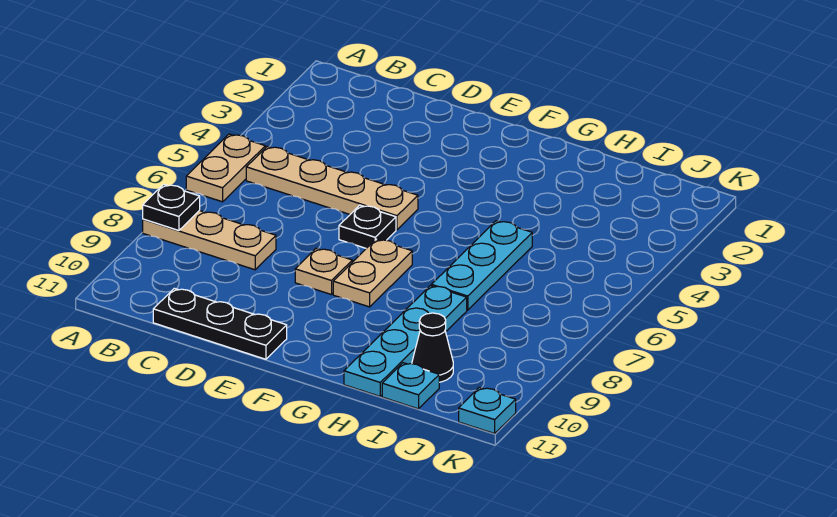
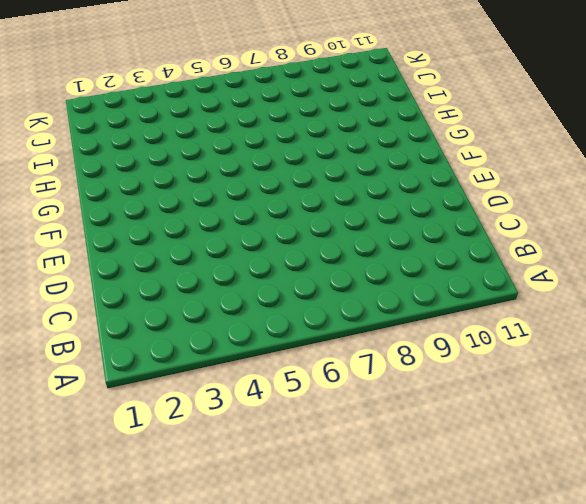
none -> tan plate A5:A6 level 1
none -> tan plate A8:C8 level 1
none -> tan plate B5:E5 level 1

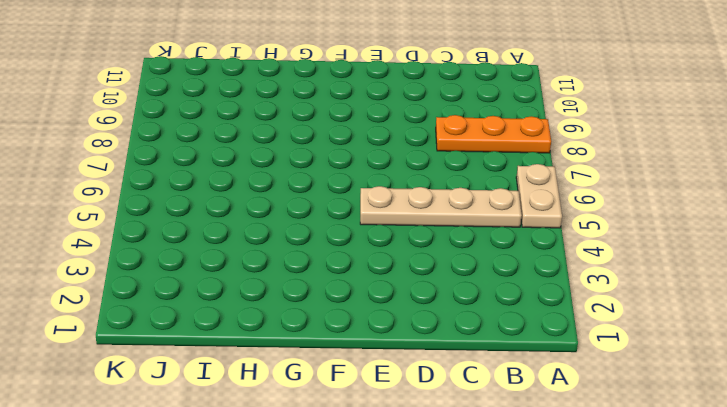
orange plate A8:C8 level 1 -> tan plate A8:C8 level 1
none -> black plate C11:E11 level 1
none -> black plate E6 level 1
none -> tan plate E8 level 1

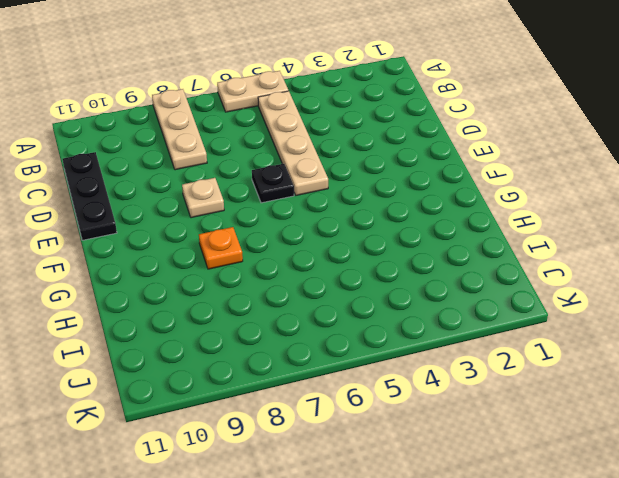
orange plate G8 level 1 -> none
none -> tan plate F7:F8 level 1
none -> cyan plate H5:H7 level 1
none -> cyan plate H8:H11 level 1

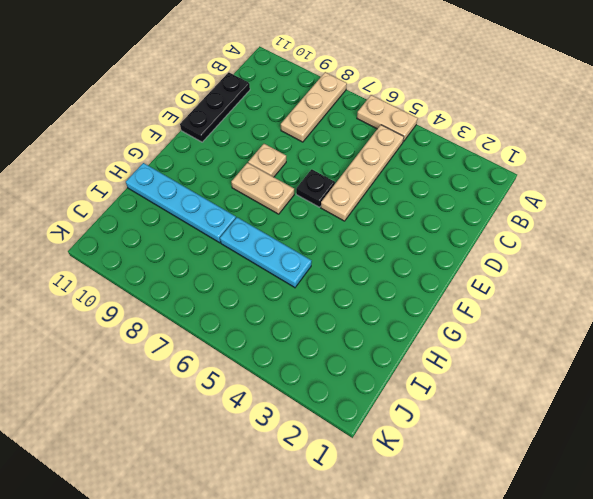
none -> black cone I10 level 1
none -> cyan plate I11 level 1
none -> cyan plate K11 level 1

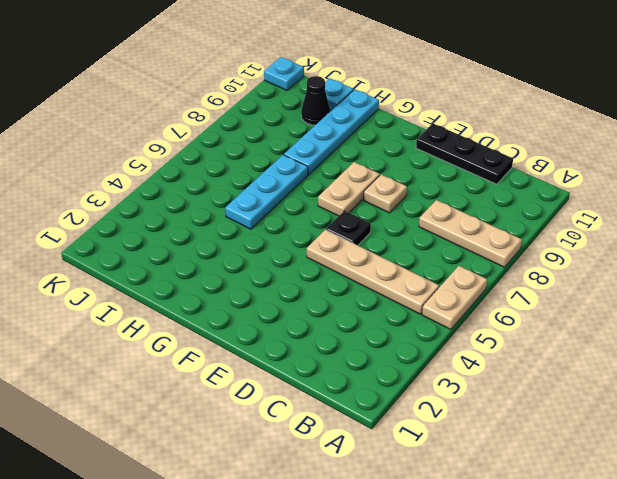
none -> black plate A8 level 2

